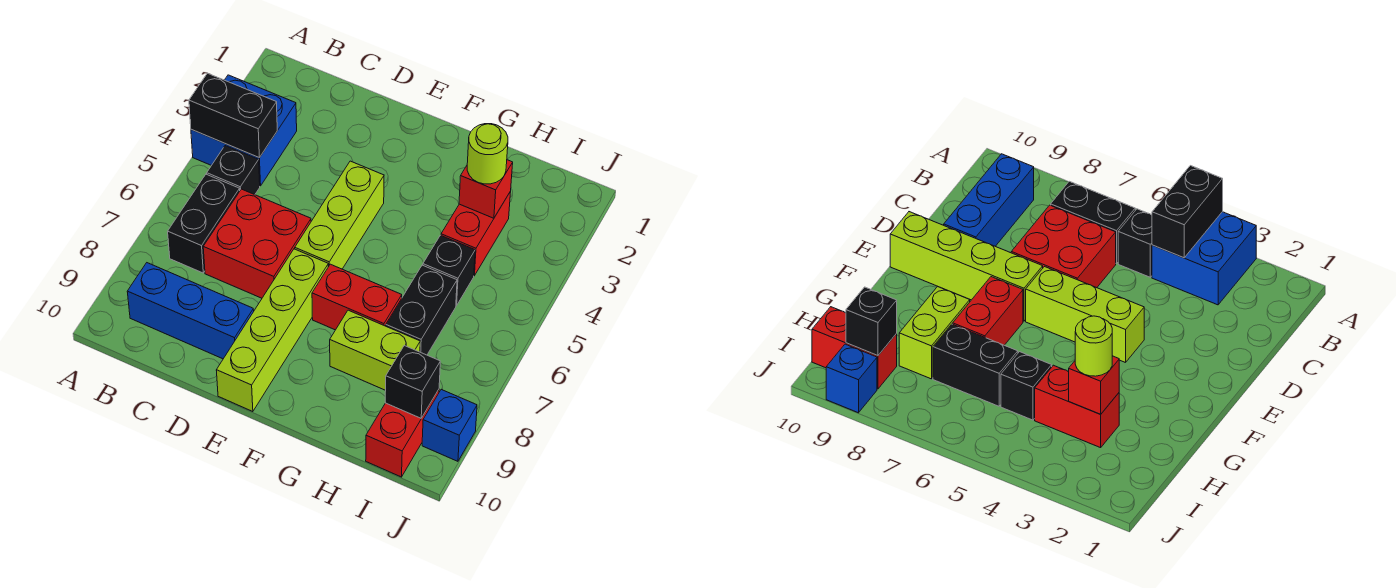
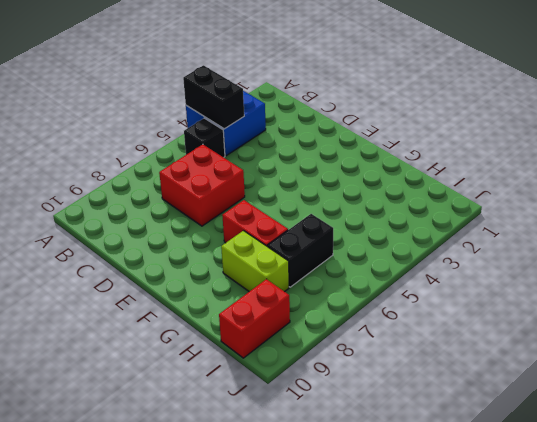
none -> black brick B6:B7 level 1
none -> blue brick B9:D9 level 1
none -> lime brick E4:E6 level 1

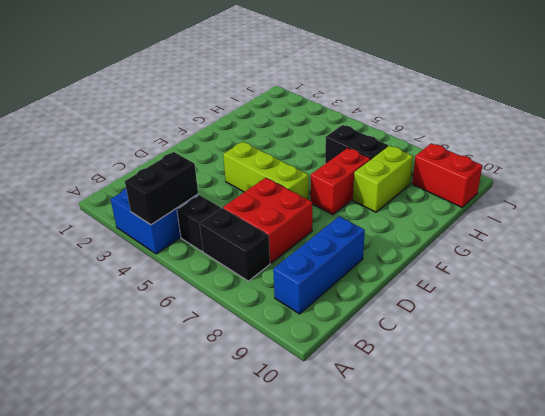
none -> lime brick E7:E10 level 1
none -> red brick H3:H4 level 1
none -> black brick H5 level 1

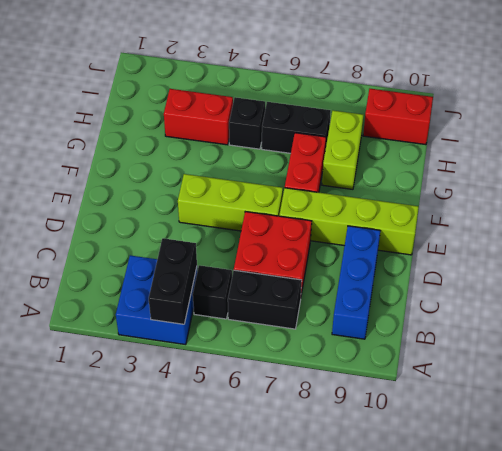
none -> blue brick J9 level 1
none -> red brick H3 level 2
none -> black brick I9 level 2

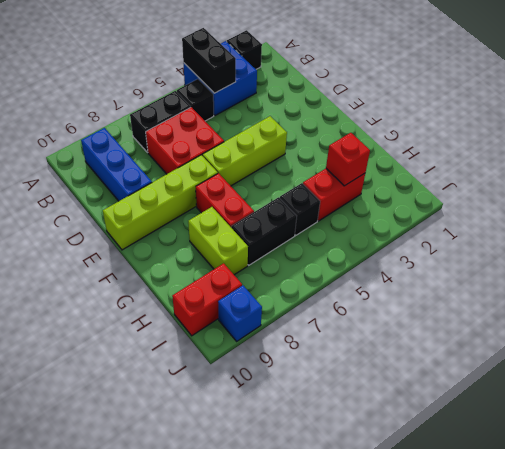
black brick A2 level 1 -> black brick I9 level 2
none -> lime round brick H3 level 3

